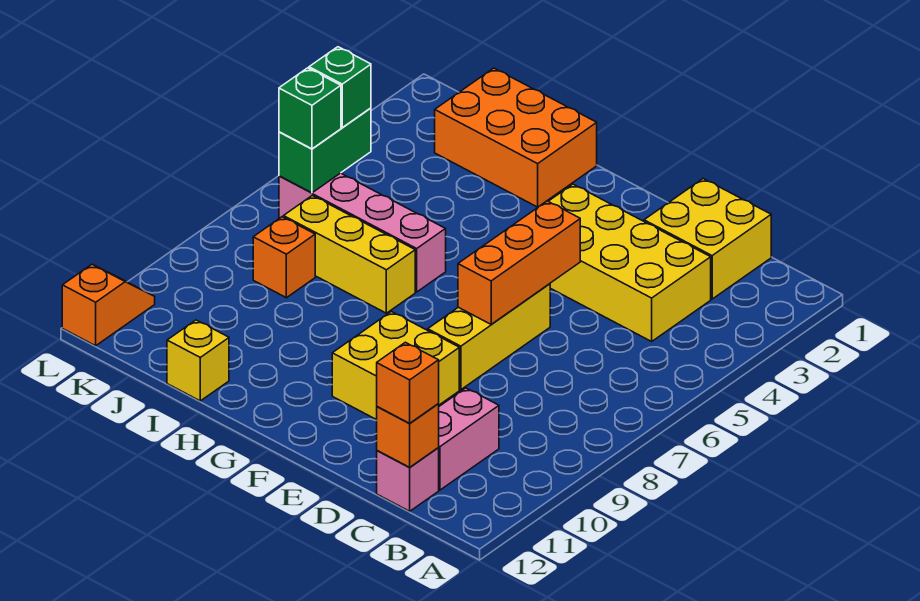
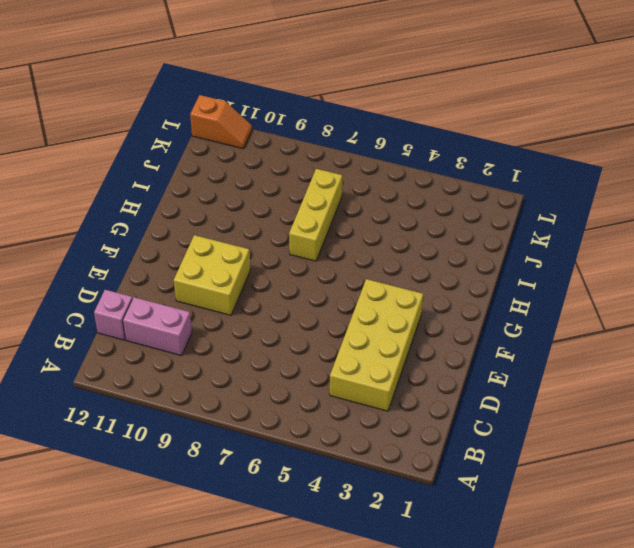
none -> yellow brick C1:D2 level 1
none -> yellow brick E6:E8 level 1
none -> orange brick H1:J2 level 1

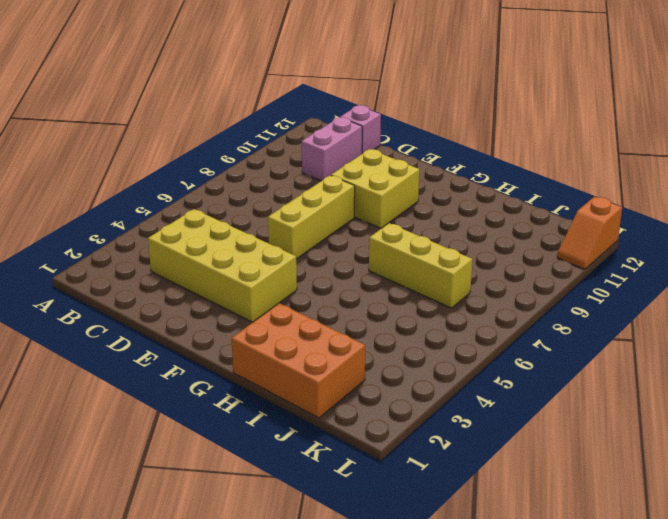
none -> yellow brick C1:D2 level 1
none -> pink brick H6:K6 level 1
none -> yellow brick I12 level 1

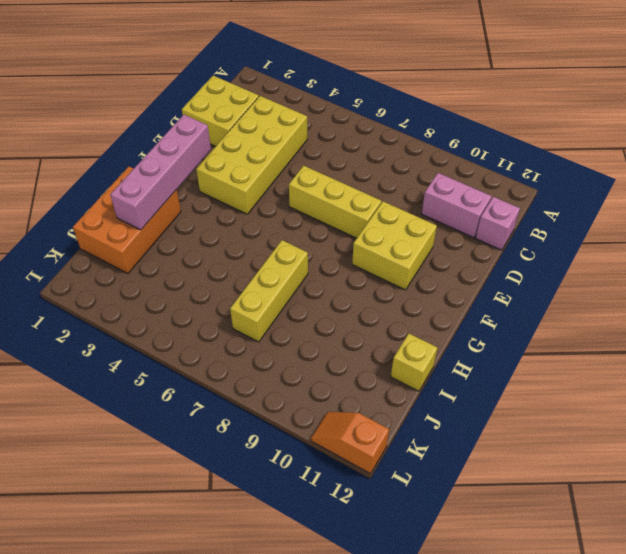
pink brick F2:I2 level 2 -> pink brick H6:K6 level 1
none -> orange brick J8 level 1
none -> orange brick C12 level 2
none -> orange brick E5:E7 level 2

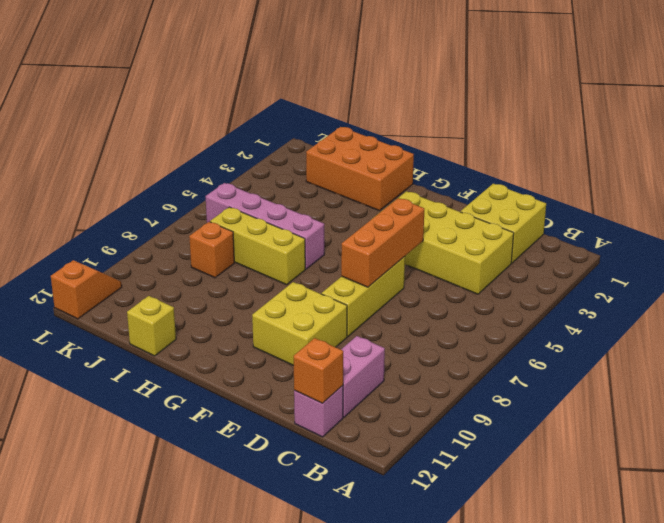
none -> green brick K5:K6 level 2
none -> orange brick C12 level 3
none -> green brick K5 level 3

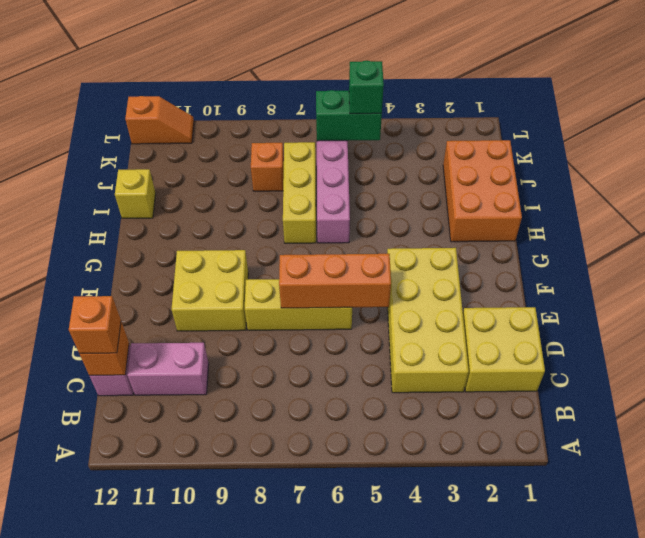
none -> green brick K6 level 3

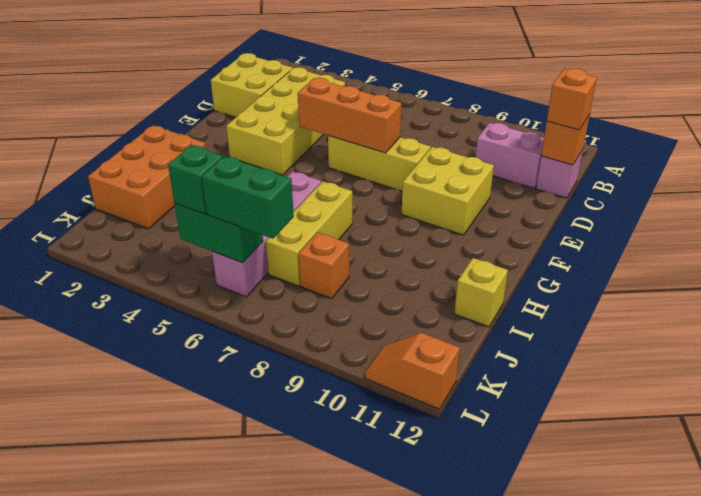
green brick K6:K7 level 3 -> green brick K6 level 3

